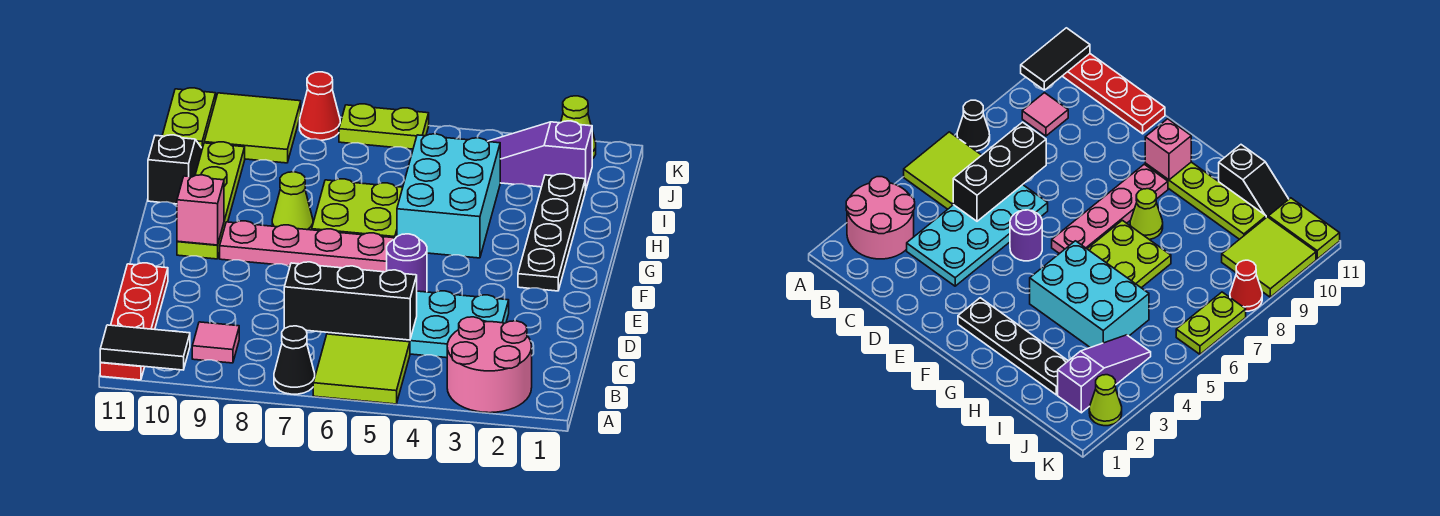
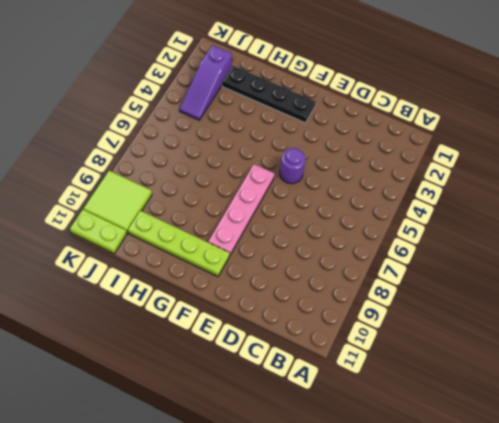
none -> pink round brick A2:B3 level 1
none -> lime tile A5:B6 level 1
none -> black cone A7 level 1

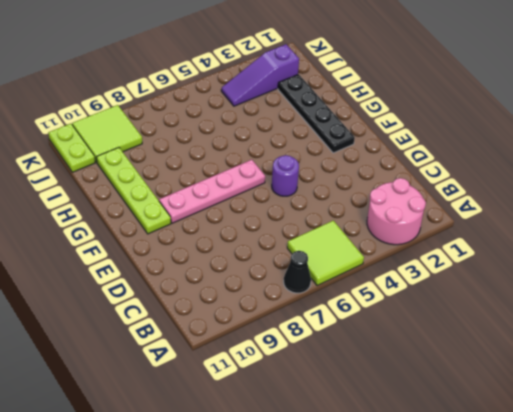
none -> red plate A11:D11 level 1
none -> pink tile B9 level 1
none -> cyan plate C3:D6 level 1

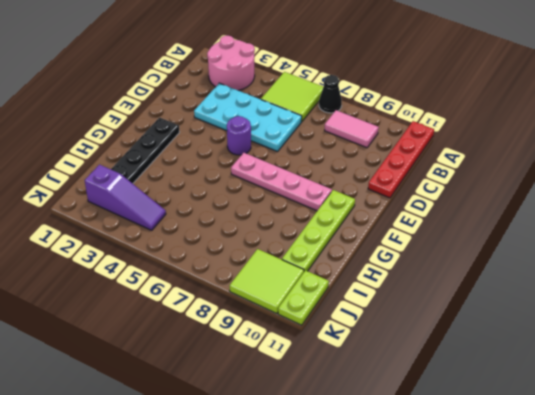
pink tile B8:B9 level 1 -> pink tile B9 level 1
none -> cyan brick G4:I5 level 1
none -> lime plate G6:H7 level 1
none -> lime cone G8 level 1

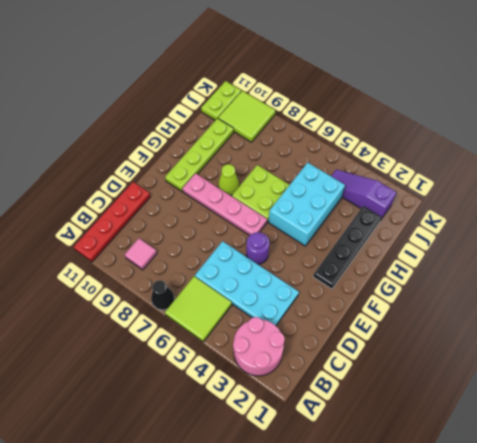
none -> black slope H11:I11 level 1 top H
none -> lime cone K2 level 1
none -> lime plate K6:K7 level 1

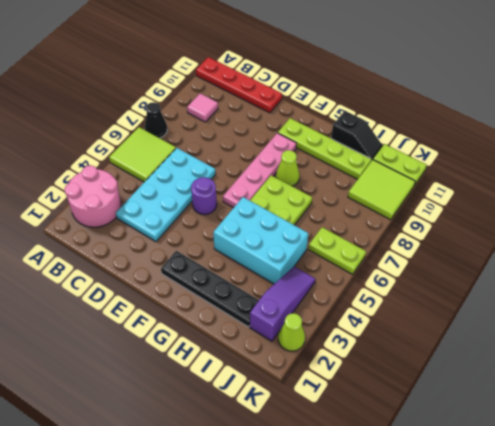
lime plate J6:K6 level 1 -> lime plate K6:K7 level 1
none -> red cone K8 level 1
none -> black tile A10:A11 level 2
none -> black brick C5:C7 level 2

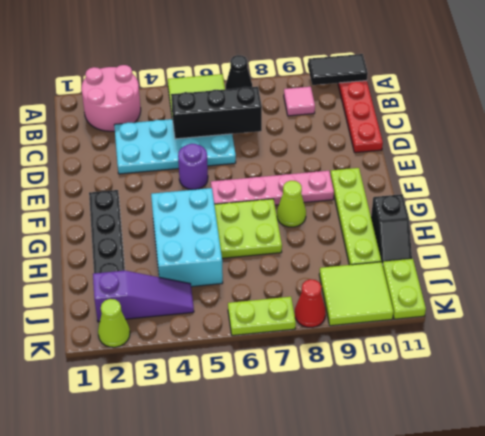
none -> pink brick F10 level 2

